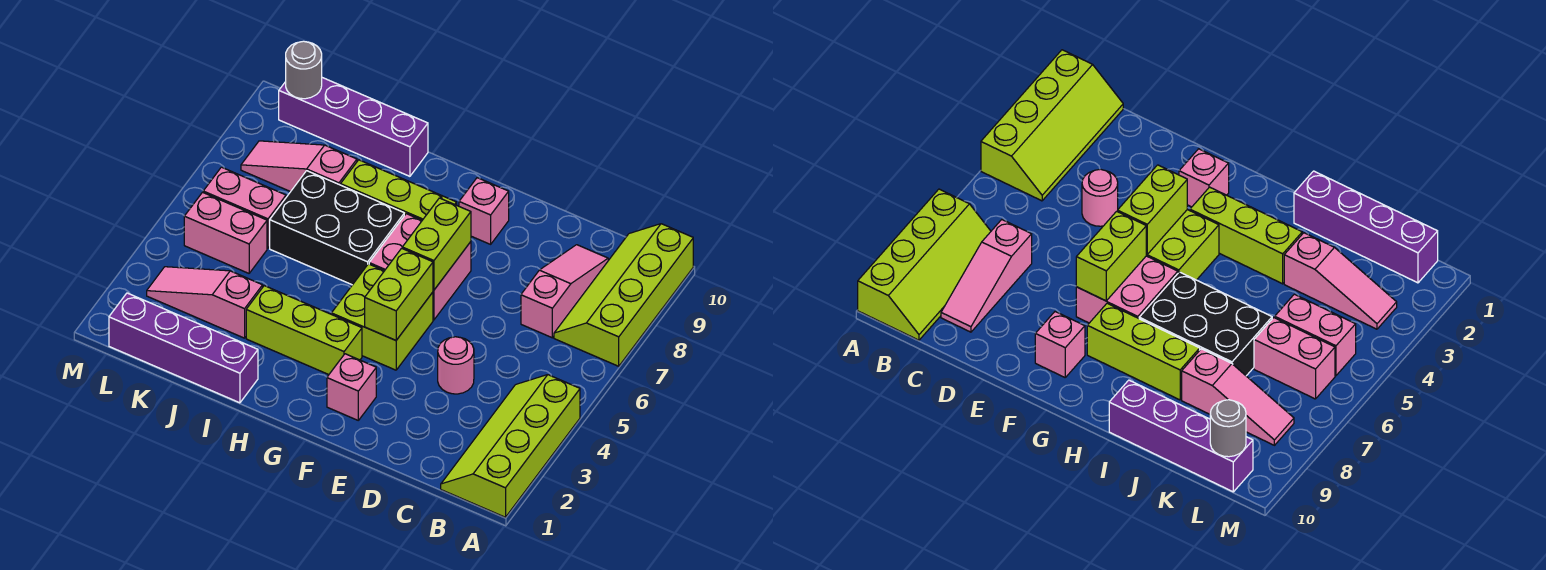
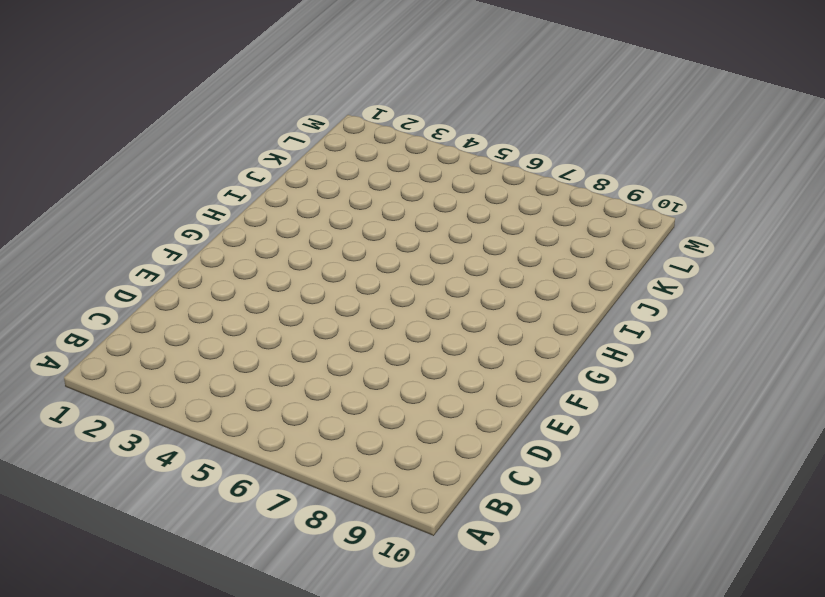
none -> lime slope A1:B4 level 1 top A
none -> lime slope A7:B10 level 1 top A
none -> pink slope C7:C9 level 1 top 7

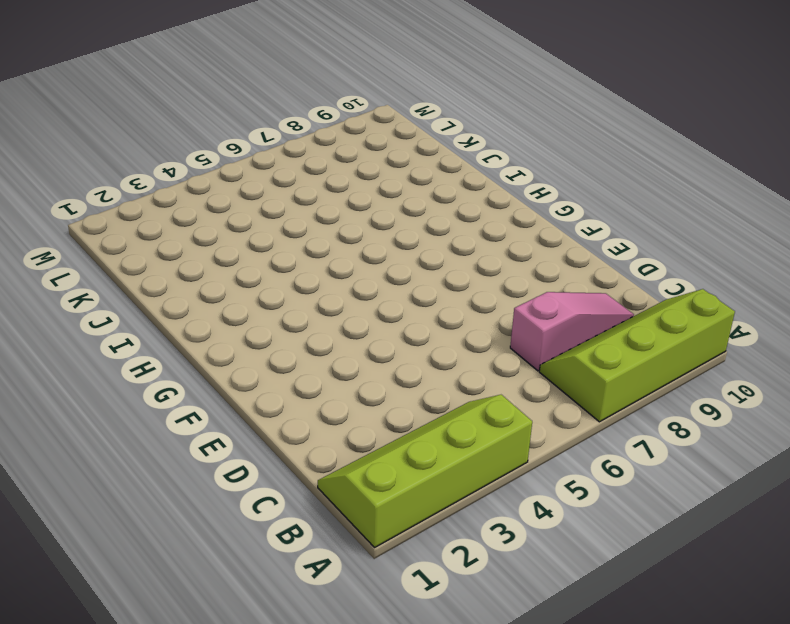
none -> pink round brick D4 level 1
none -> pink brick F2 level 1
none -> lime brick F4:G5 level 1

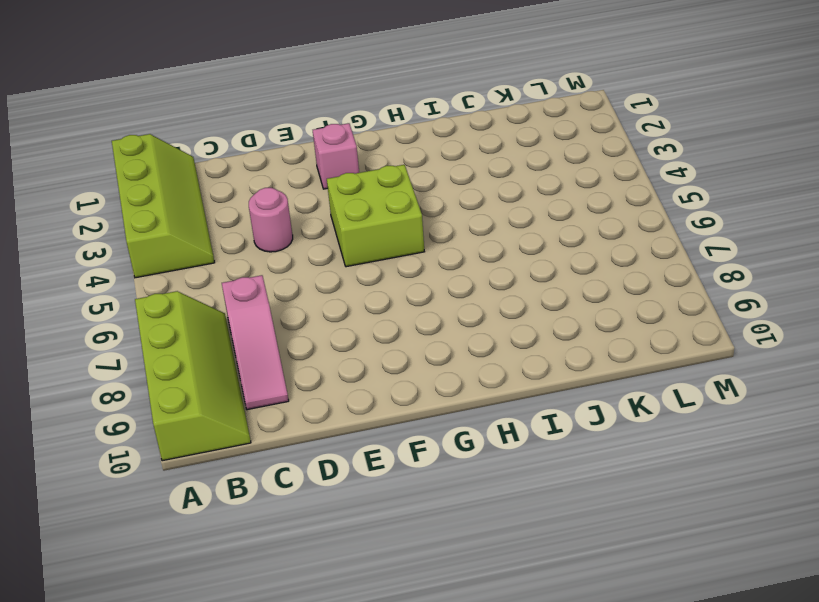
none -> pink brick F6:G7 level 1
none -> pink brick F9 level 1
none -> lime brick G3:I3 level 1

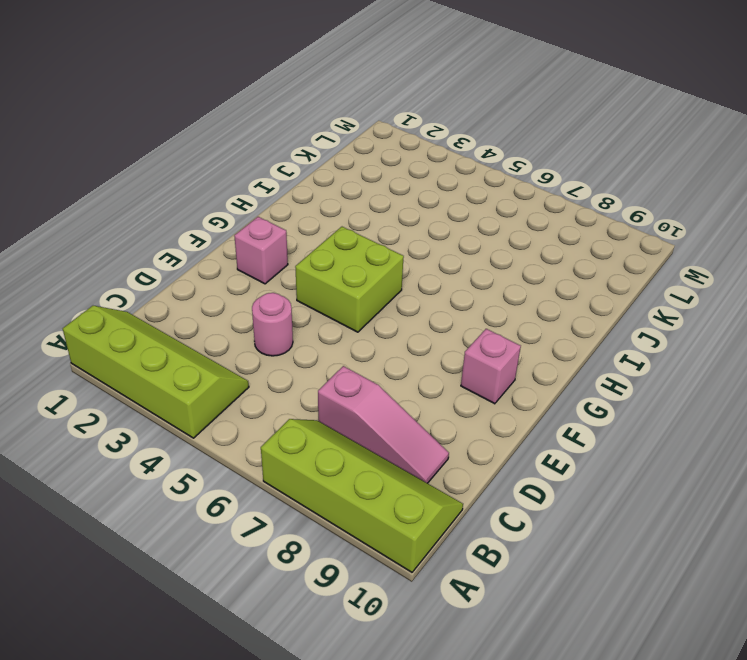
none -> pink brick F6:G7 level 1
none -> lime brick G3:I3 level 1
none -> lime brick G8:I8 level 1

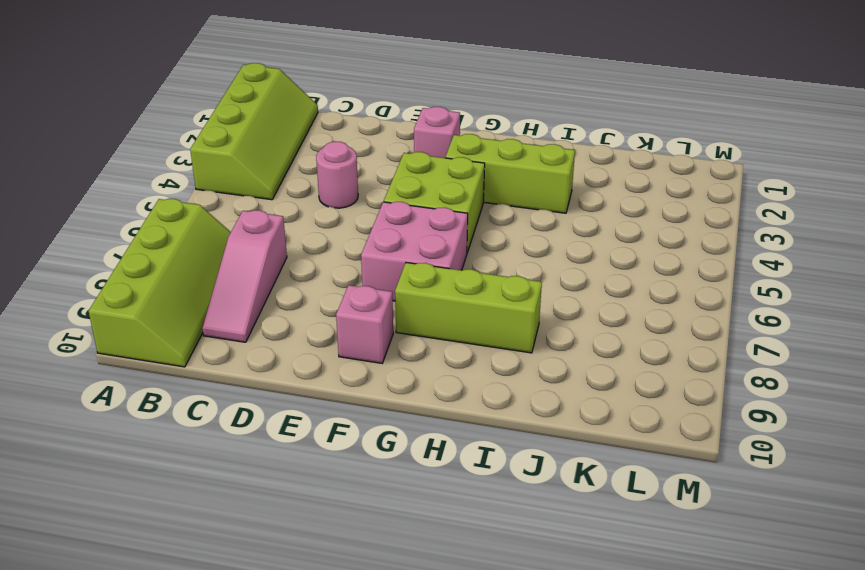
none -> black brick H6:J7 level 1
none -> purple brick I1:L1 level 1
none -> purple brick I10:L10 level 1

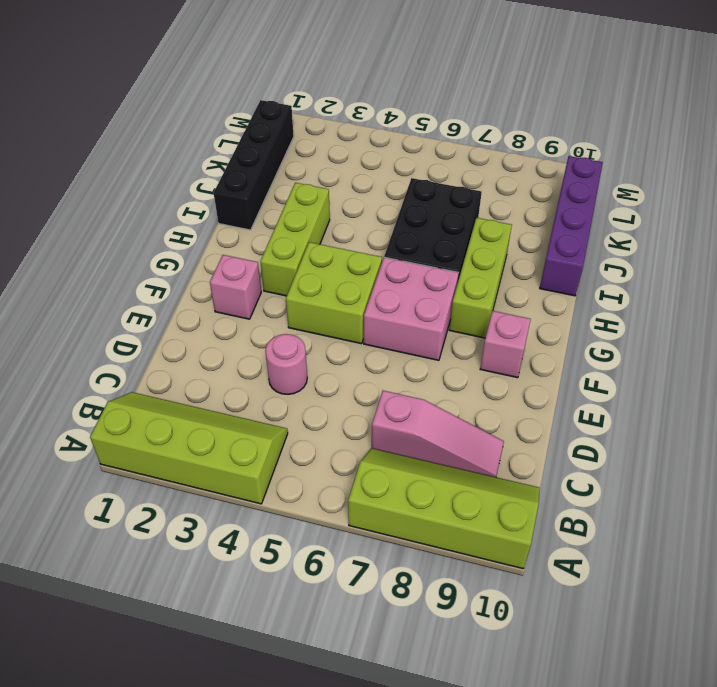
black brick I1:L1 level 1 -> purple brick I1:L1 level 1
none -> pink slope J3:L3 level 1 top J
none -> pink slope J8:L8 level 1 top J
none -> pink brick K5:L5 level 1

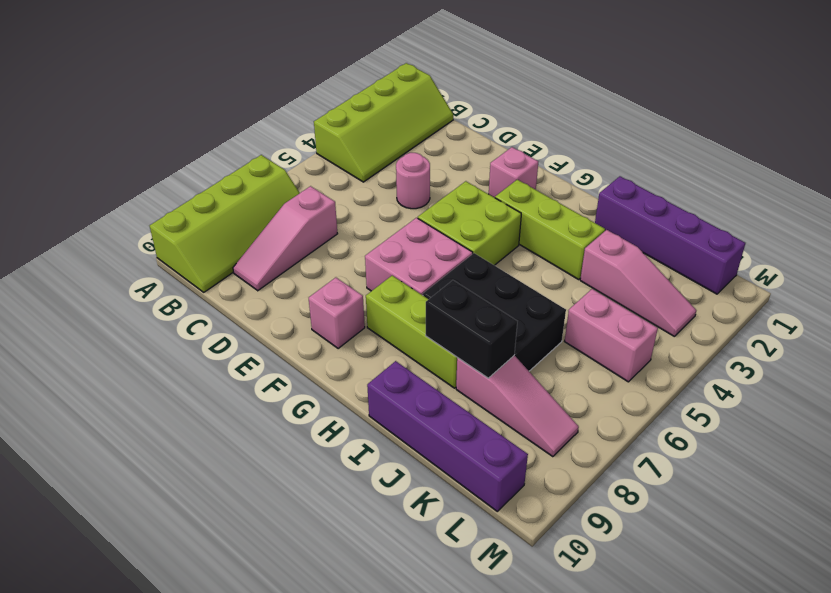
black brick I8:J8 level 2 -> none
none -> pink brick K6:L6 level 1
none -> lime brick F4:F5 level 2
none -> lime brick F6:F7 level 2

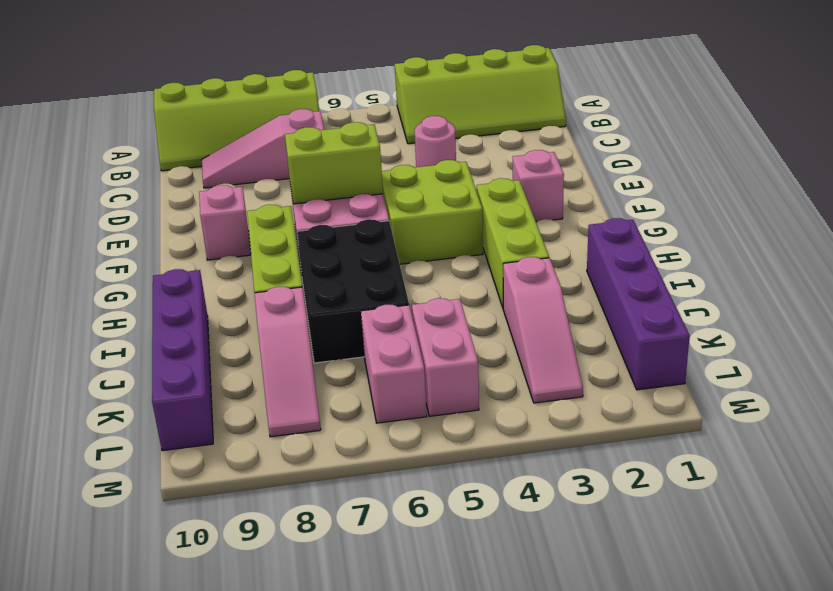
none -> lime brick F4:F5 level 2
none -> grey round brick L10 level 2

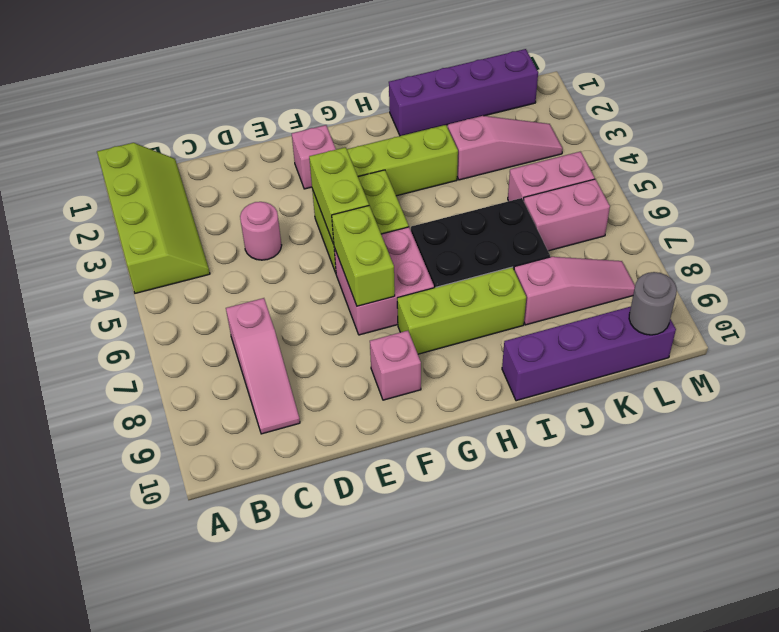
none -> lime slope A7:B10 level 1 top A

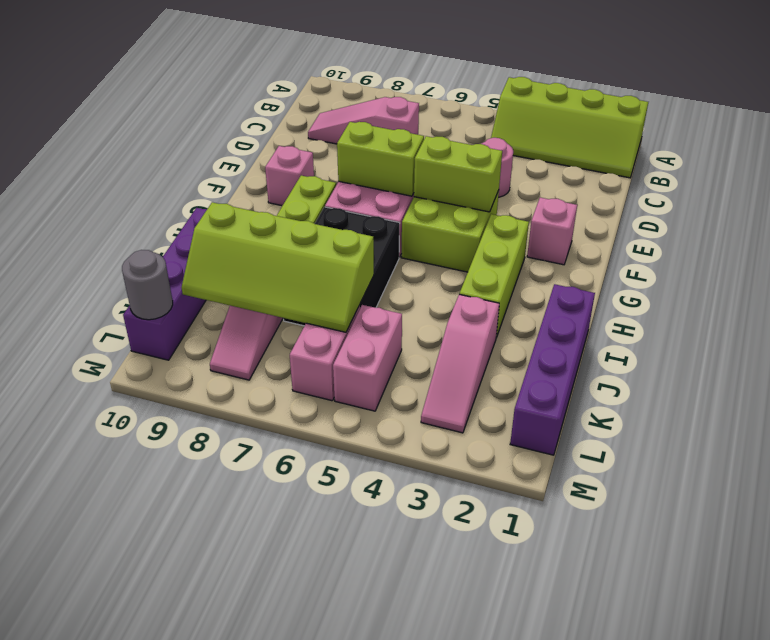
lime slope J6:K9 level 2 top J -> lime slope A7:B10 level 1 top A

